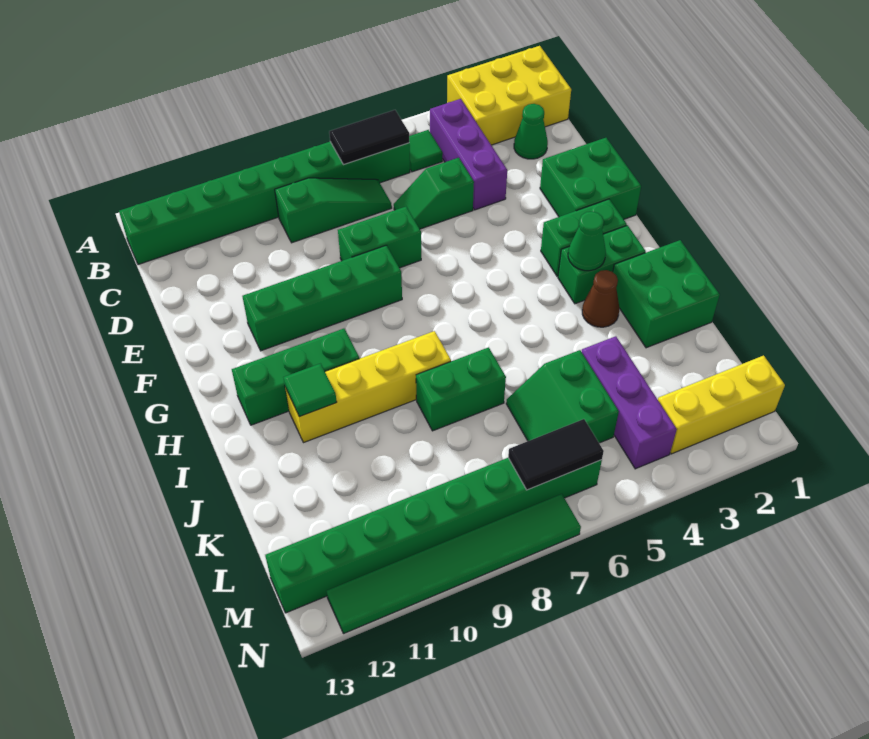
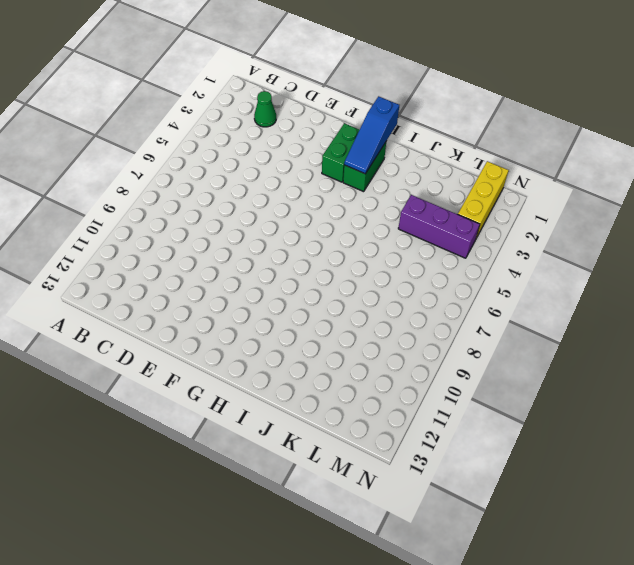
blue slope H1:H3 level 2 top 1 -> green cone H3 level 2
none -> yellow brick A1:B3 level 1
none -> purple brick B4:D4 level 1
none -> green tile B5 level 1

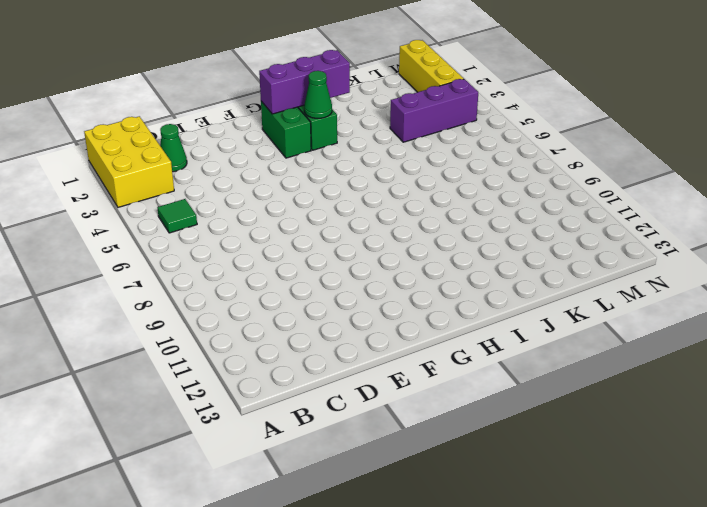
purple brick G2:I2 level 2 -> purple brick B4:D4 level 1
none -> green brick B6:B13 level 1
none -> green slope C7:C9 level 1 top 9
none -> green slope D5:D6 level 1 top 5

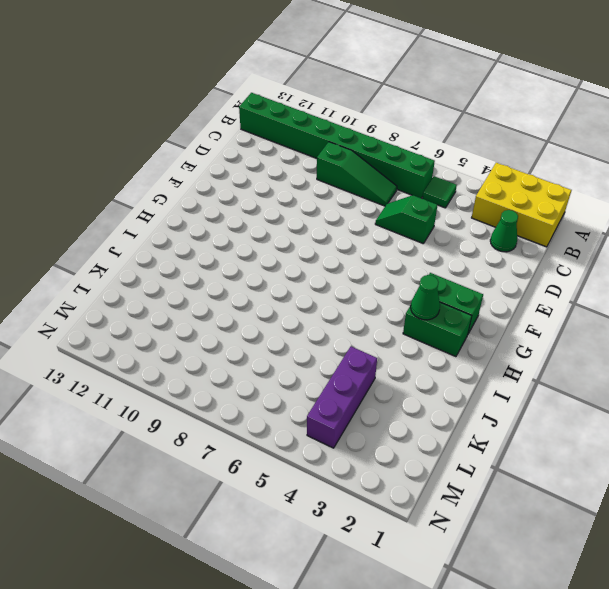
none -> purple brick B4:D4 level 1
none -> green brick E1:F2 level 1
none -> green brick E7:E8 level 1

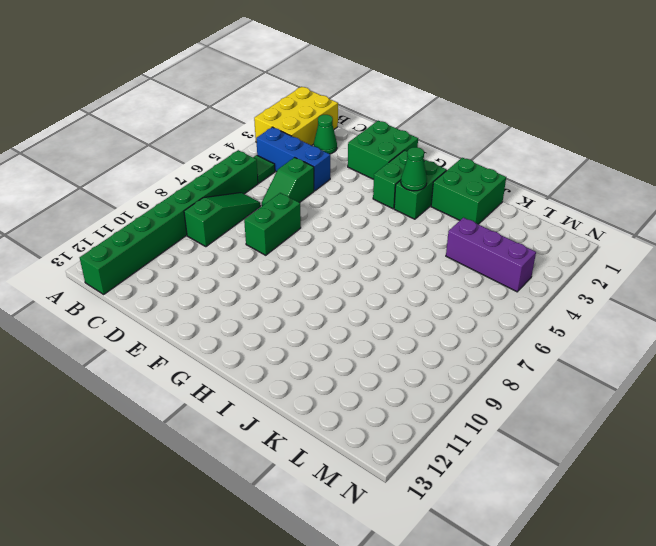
blue brick B4:D4 level 1 -> purple brick B4:D4 level 1
none -> green brick F8:F11 level 1
none -> green brick H10:H12 level 1
none -> brown cone I3 level 1

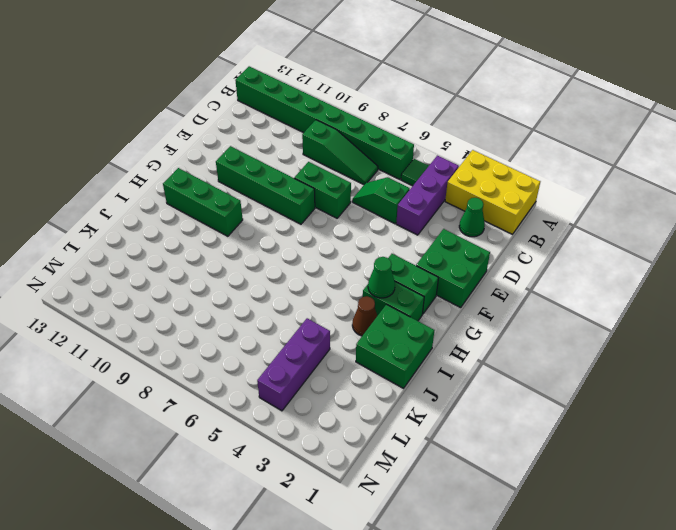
none -> yellow brick I8:I11 level 1
none -> green brick J7:J8 level 1
none -> green slope K5:L6 level 1 top 5

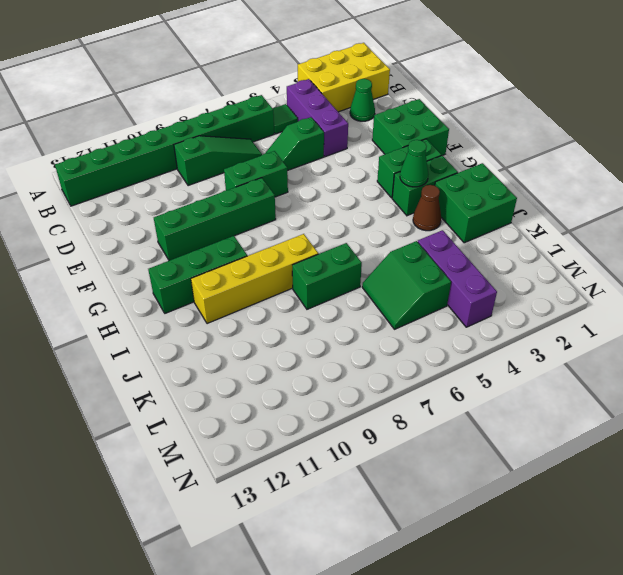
none -> yellow brick M1:M3 level 1
none -> green brick M6:M13 level 1
none -> green tile N7:N12 level 1

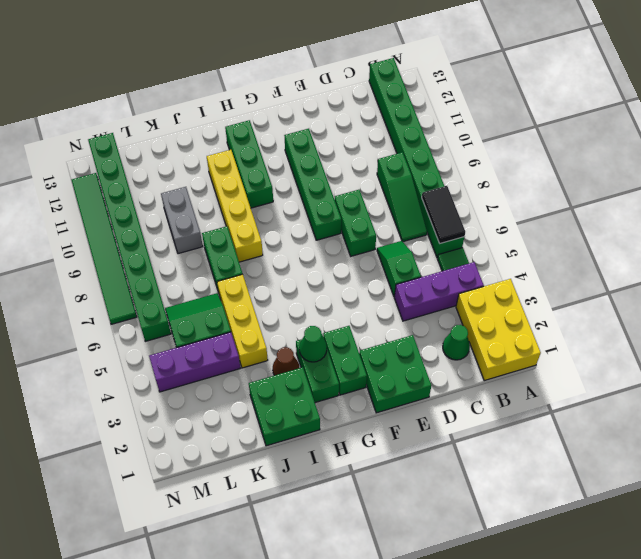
yellow brick J4:J6 level 1 -> yellow brick M1:M3 level 1
grey brick K9:K10 level 1 -> none
none -> green tile I11 level 2
none -> black tile M6:M7 level 2

